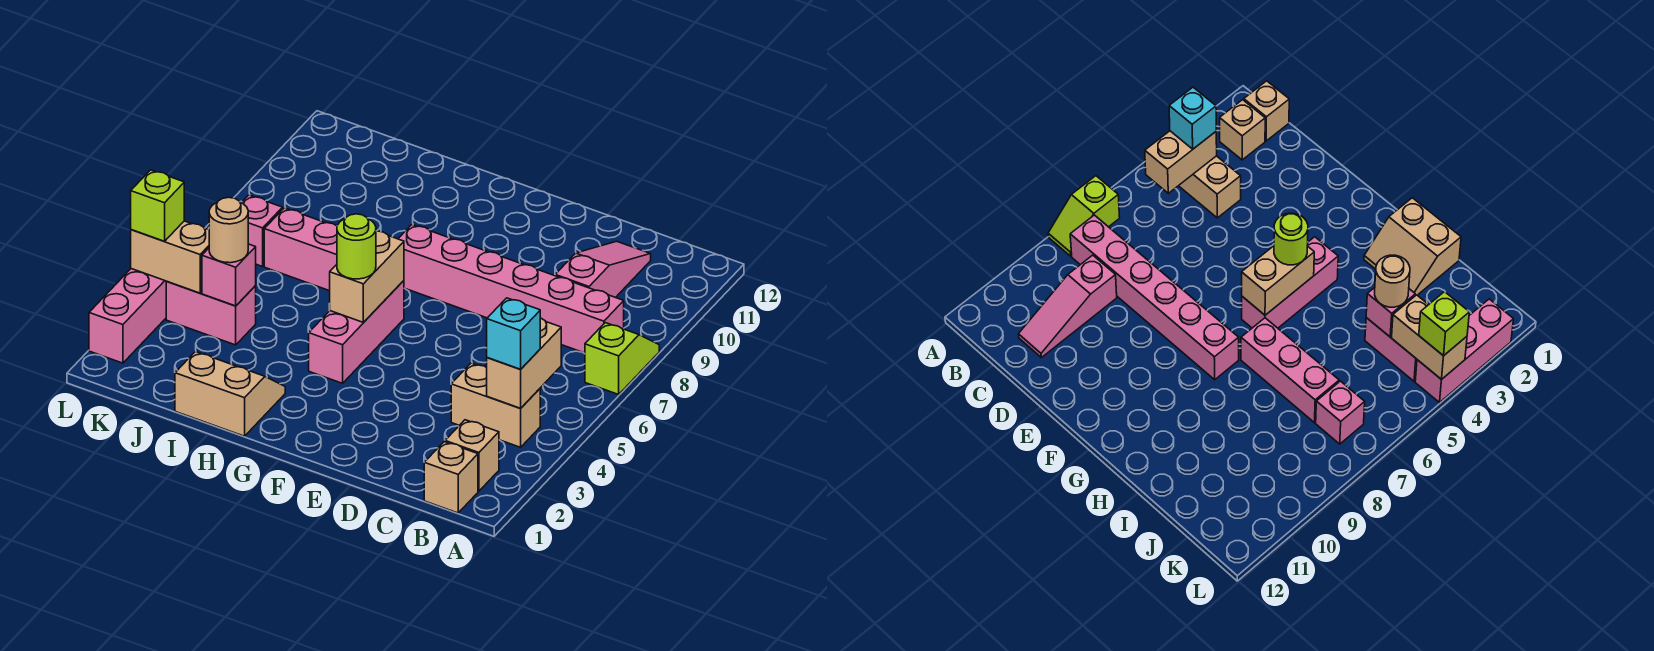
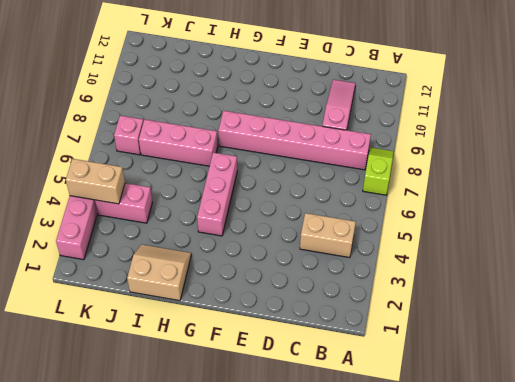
none -> tan brick B1 level 1
none -> tan brick B2 level 1
none -> tan brick B4:B5 level 2

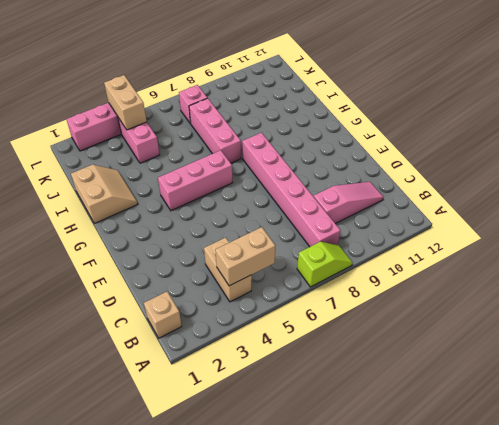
none -> tan brick B2 level 1
none -> tan brick G5:G6 level 2
none -> pink brick J4 level 2

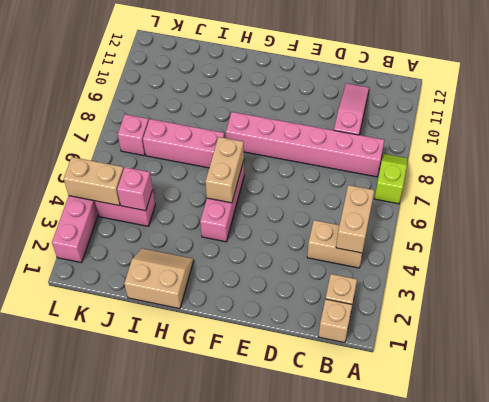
none -> cyan brick B4 level 3
none -> lime round brick G5 level 3
none -> tan round brick J4 level 3

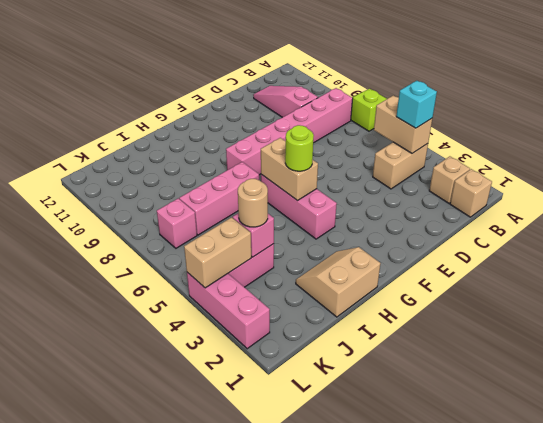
none -> lime brick L4 level 3

